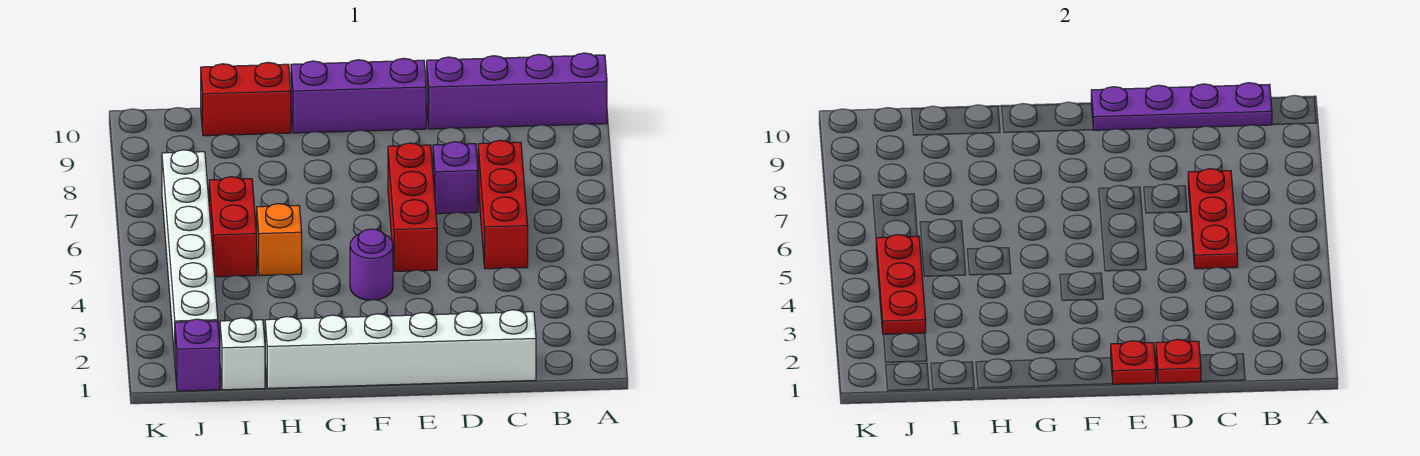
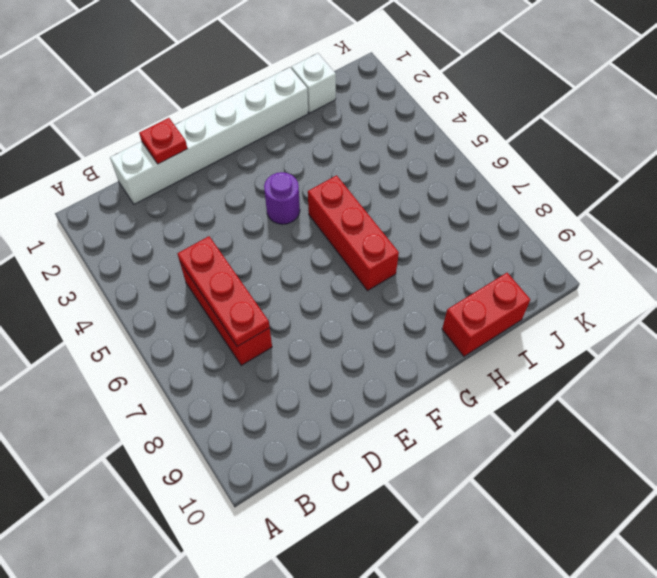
red brick G5:G7 level 1 -> red brick E5:E7 level 1
none -> purple brick A10:D10 level 1
none -> purple brick D7 level 1
none -> purple brick E10:G10 level 1

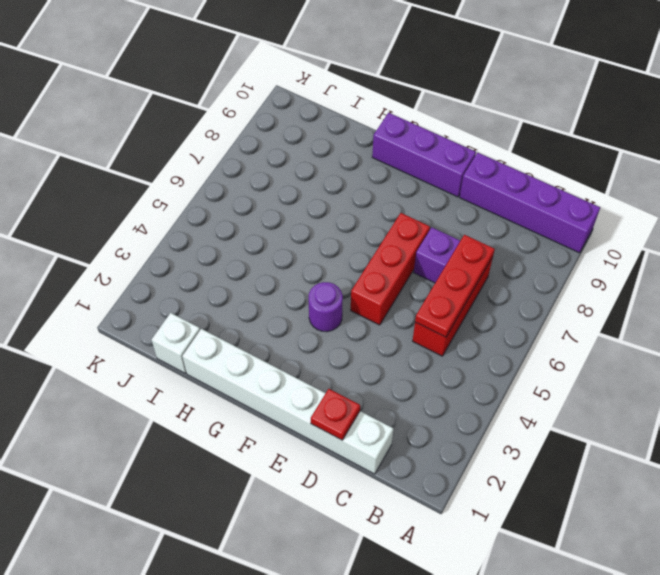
none -> orange brick H5 level 1
none -> red brick H10:I10 level 1
none -> red brick I5:I6 level 1

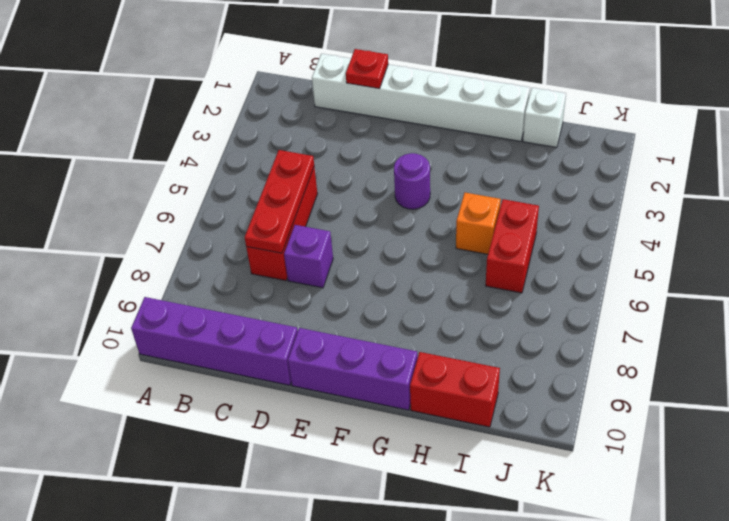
none -> red brick E5:E7 level 1
none -> purple brick J1 level 1
none -> white brick J2:J7 level 1

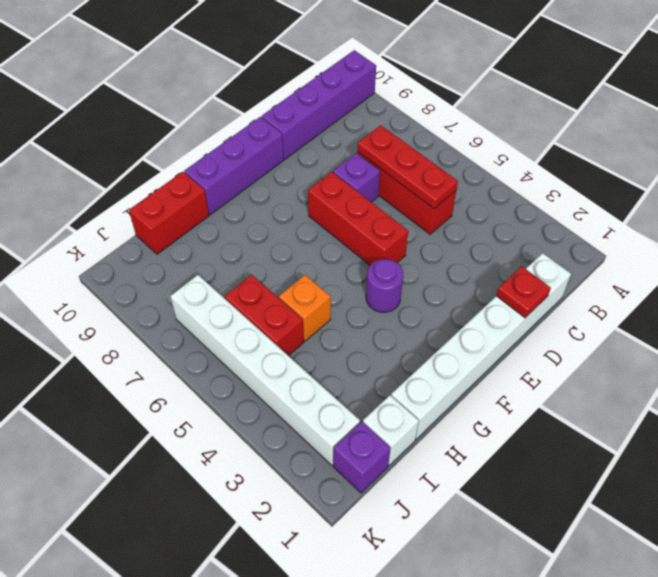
none -> purple plate B10:E10 level 2
none -> red plate E1 level 2
none -> red plate J3:J5 level 2

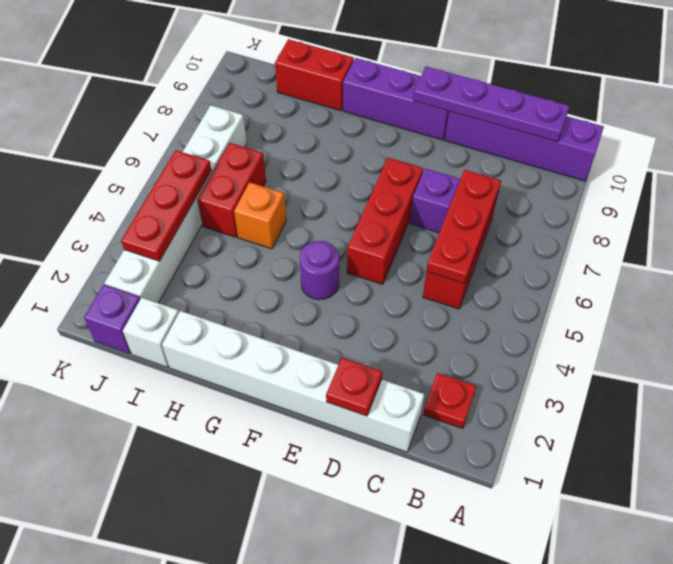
red plate B2 level 1 -> red plate E1 level 2

